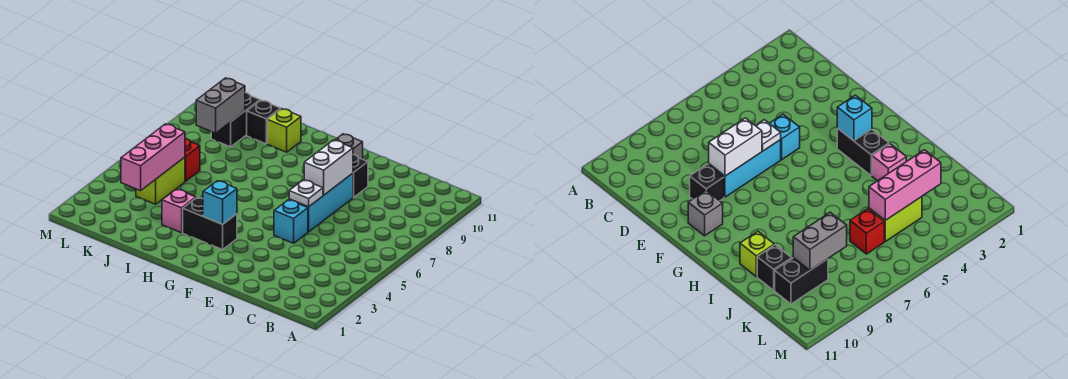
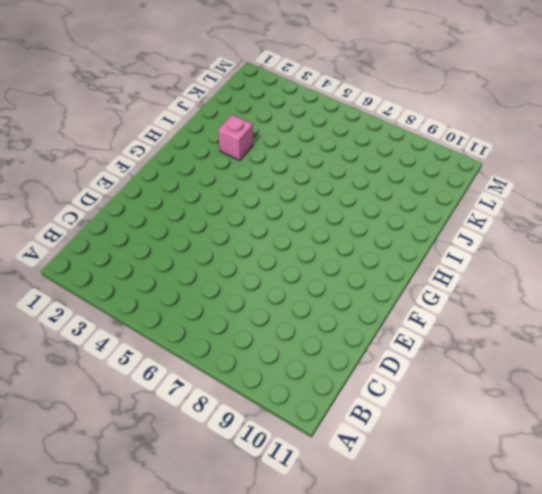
none -> cyan brick E5 level 1
none -> cyan brick E6:E8 level 1
none -> black brick E9 level 1

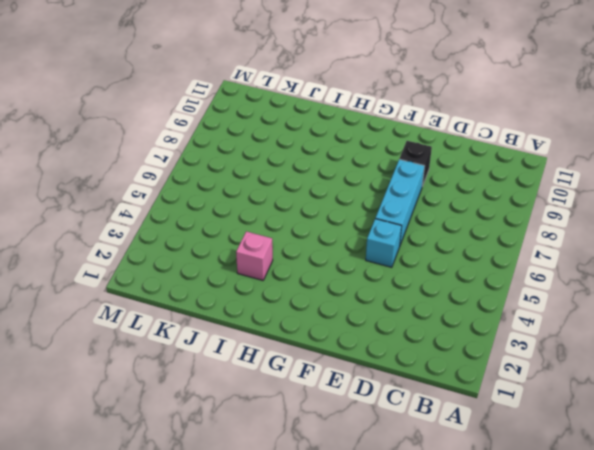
none -> grey brick F10 level 1
none -> black brick G3:H3 level 1
none -> lime brick I10 level 1

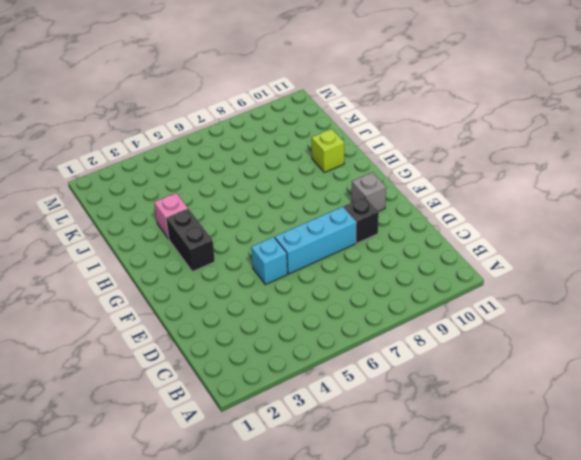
none -> black brick J10 level 1
none -> lime brick K4:K5 level 1
none -> red brick K6 level 1

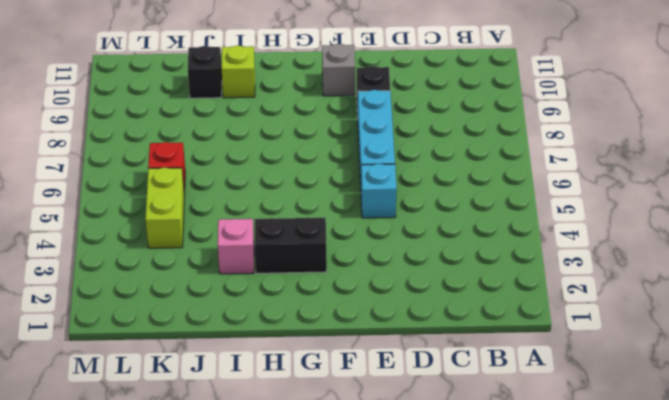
none -> black brick K9:K10 level 1
none -> white plate E6 level 2
none -> white brick E7:E8 level 2

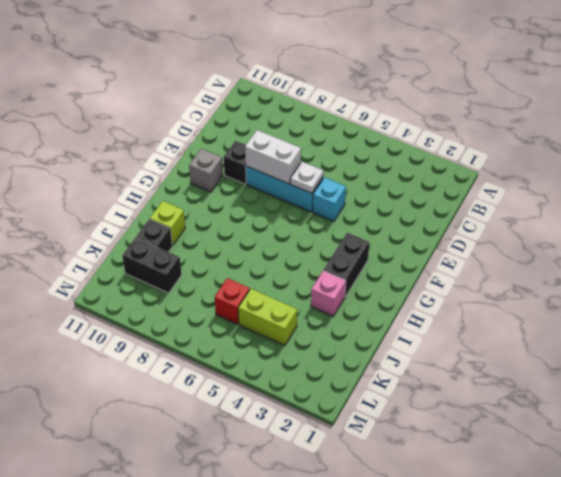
none -> cyan brick G3 level 2
none -> pink brick K3:K5 level 2
none -> grey brick K8:K9 level 2

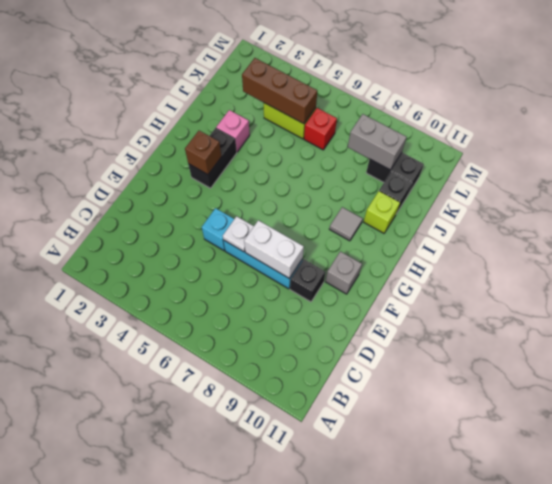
brown brick G3 level 2 -> cyan brick G3 level 2
grey tile H9 level 1 -> none
brown brick K3:K5 level 2 -> pink brick K3:K5 level 2

